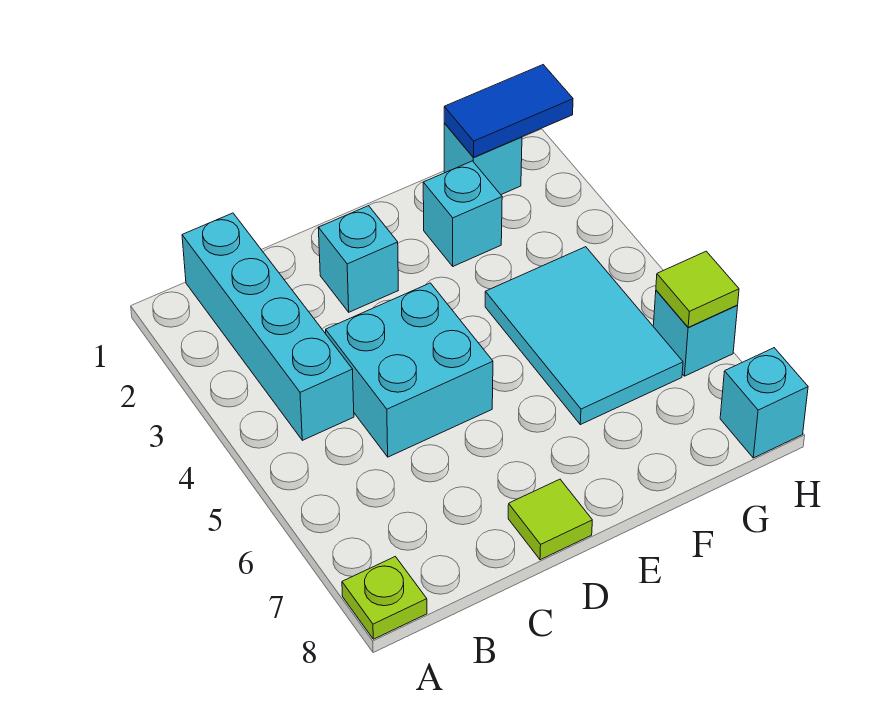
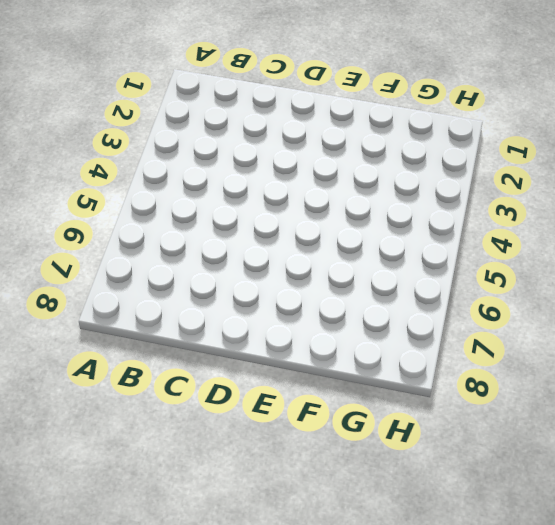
none -> lime plate A8 level 1
none -> cyan brick B1:B4 level 1
none -> cyan brick C4:D5 level 1

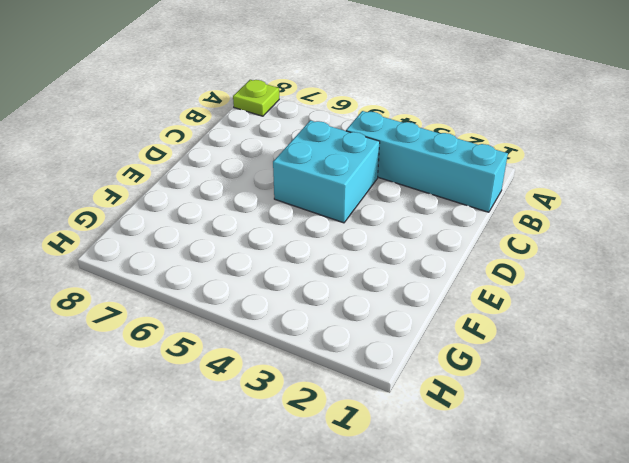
none -> cyan brick D2 level 1
none -> lime tile D8 level 1
none -> cyan brick F2 level 1

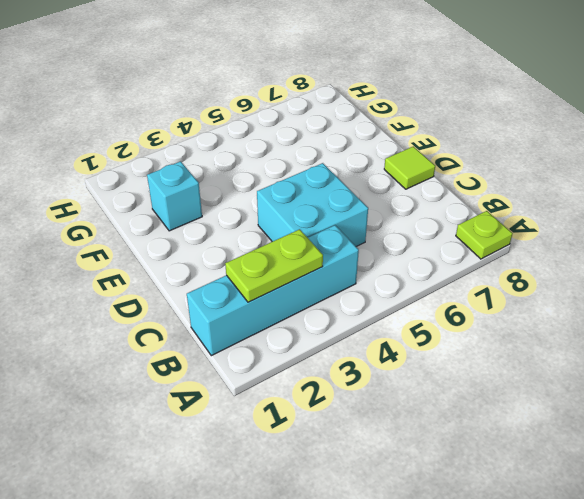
lime plate B2:B3 level 2 -> none
none -> cyan brick D2 level 1
none -> cyan tile F4:G6 level 1
none -> cyan brick G1 level 1

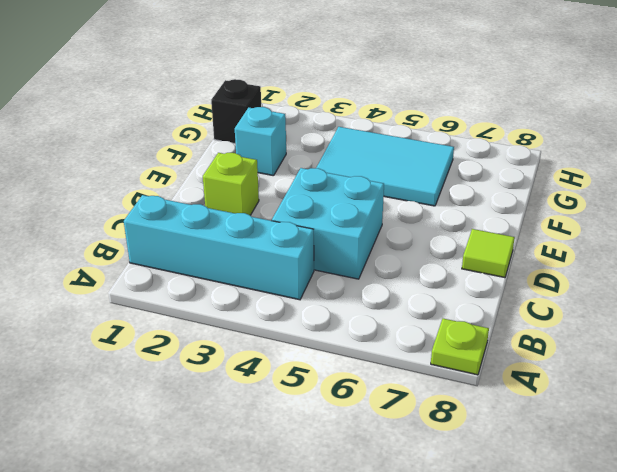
lime brick D2 level 1 -> cyan brick D2 level 1
black brick G1 level 1 -> cyan brick G1 level 1
none -> cyan brick H6 level 1
none -> cyan brick H8 level 1
none -> blue tile G1:H1 level 2

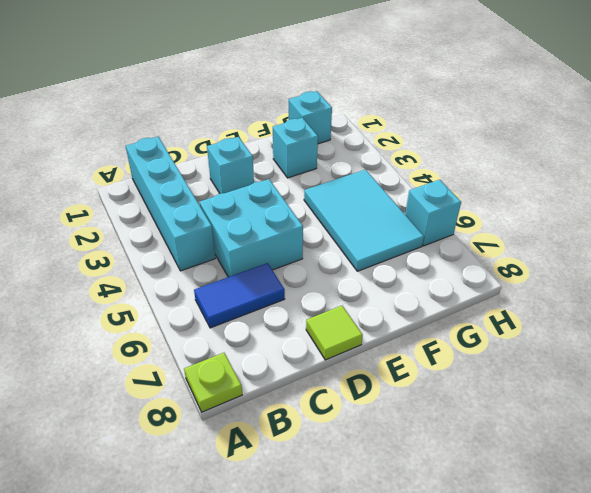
blue tile B6:C6 level 1 -> blue tile G1:H1 level 2
none -> cyan brick H8 level 1
none -> lime tile H6 level 2

